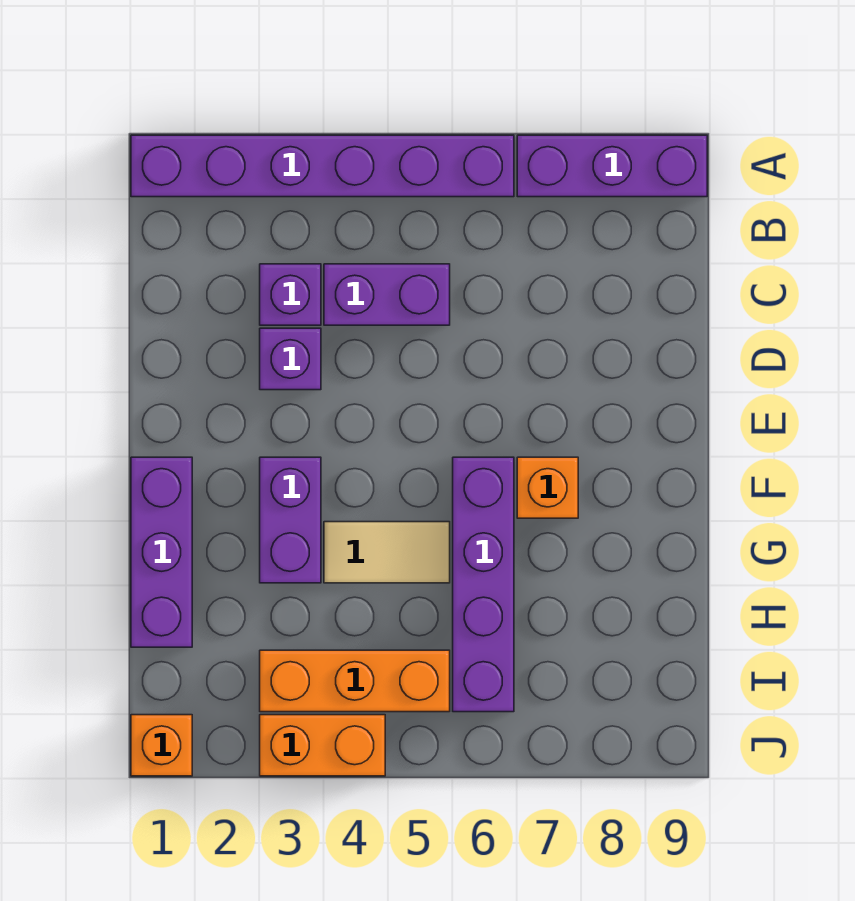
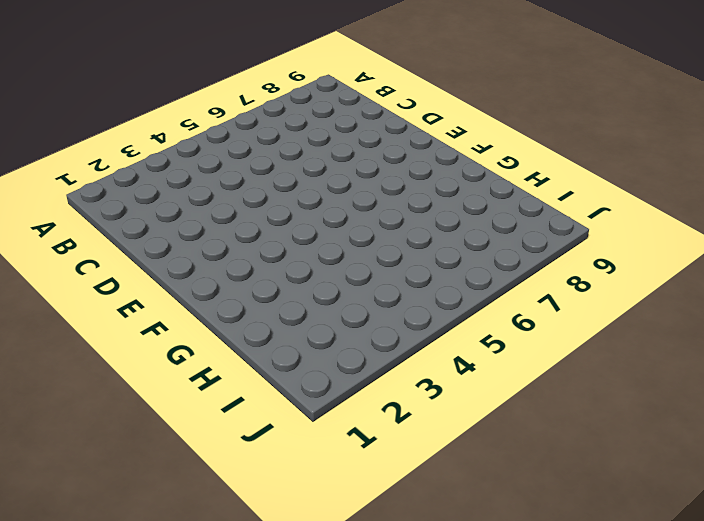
none -> purple brick A1:A6 level 1
none -> purple brick A7:A9 level 1
none -> purple brick C3 level 1

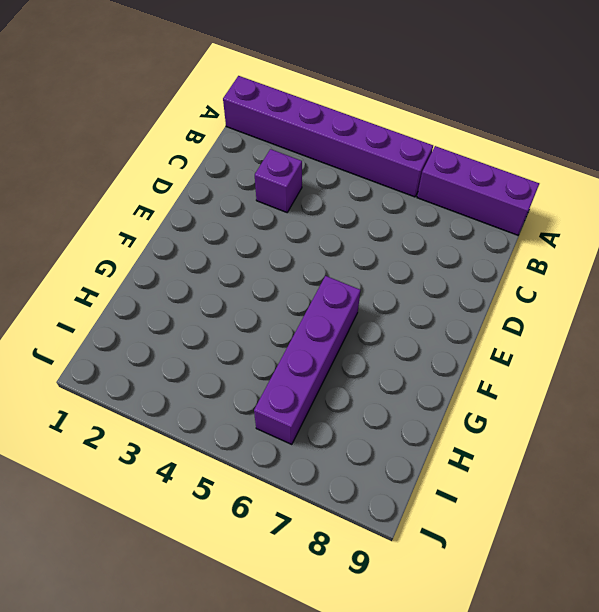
none -> purple brick C4:C5 level 1
none -> purple brick D3 level 1
none -> purple brick F1:H1 level 1

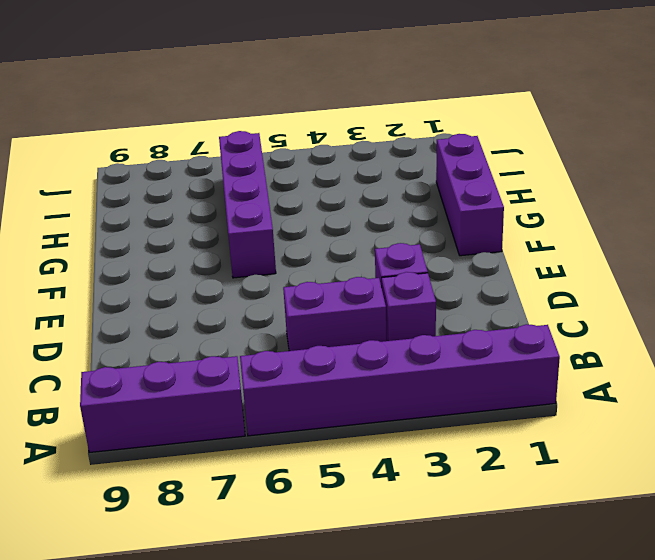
none -> purple brick F3:G3 level 1
none -> orange brick F7 level 1
none -> tan tile G4:G5 level 1

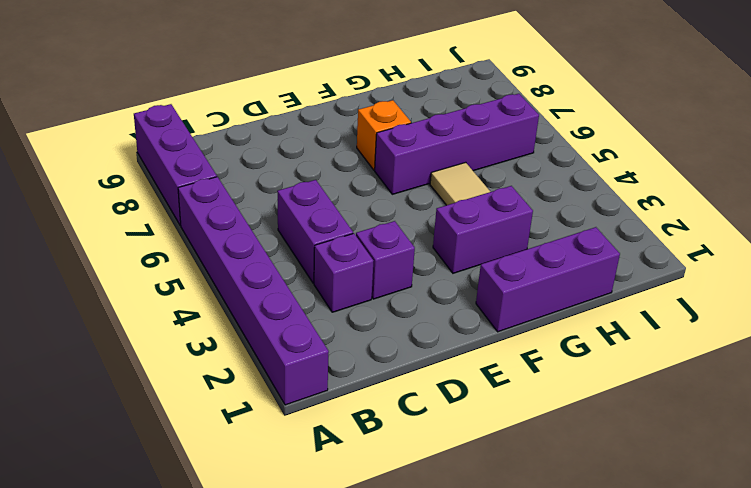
none -> orange brick I3:I5 level 1
none -> orange brick J1 level 1
none -> orange brick J3:J4 level 1

